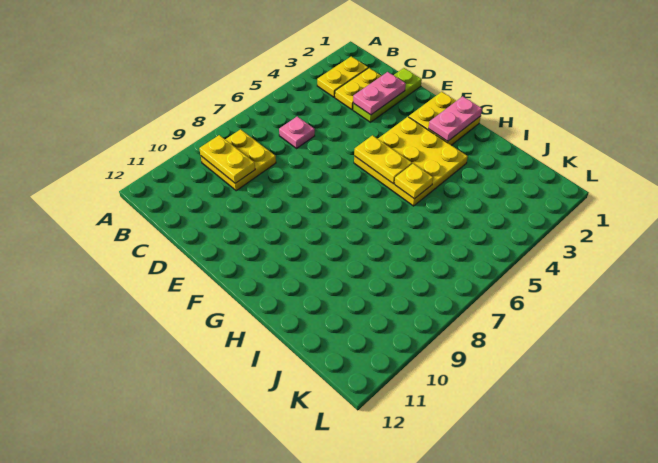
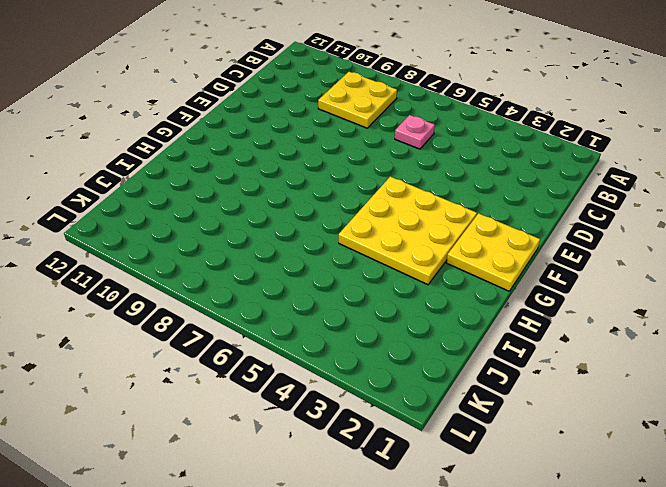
none -> yellow plate B2:B3 level 1
none -> yellow plate C2:C3 level 1
none -> lime plate D1:D3 level 1

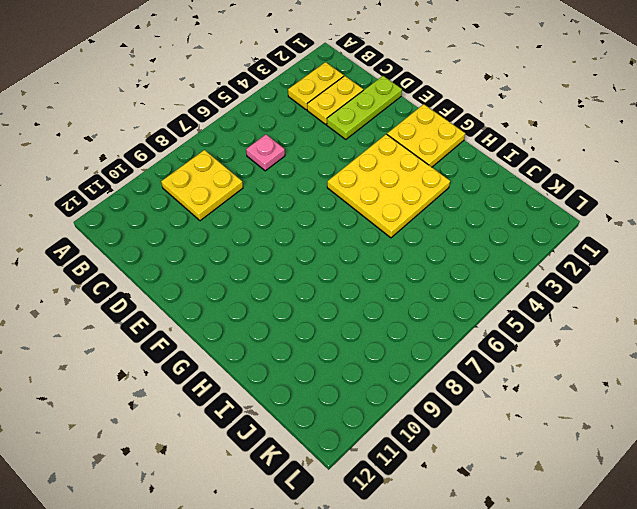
none -> yellow plate B9:C9 level 2
none -> pink plate D2:D3 level 2
none -> yellow plate F5:G5 level 2

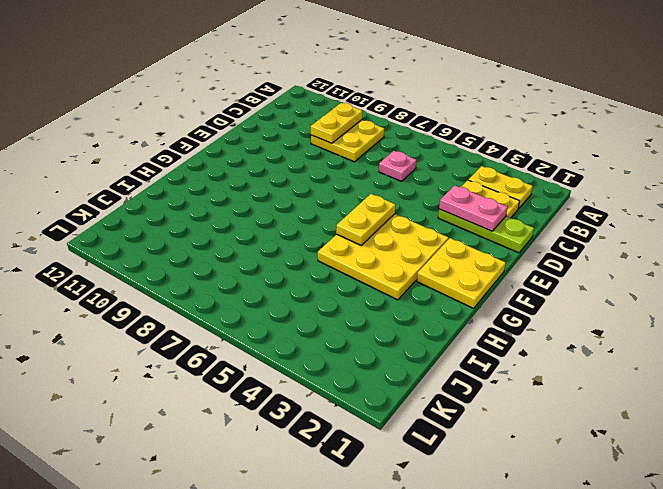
none -> pink plate G1:G2 level 2
none -> yellow plate H5 level 2

